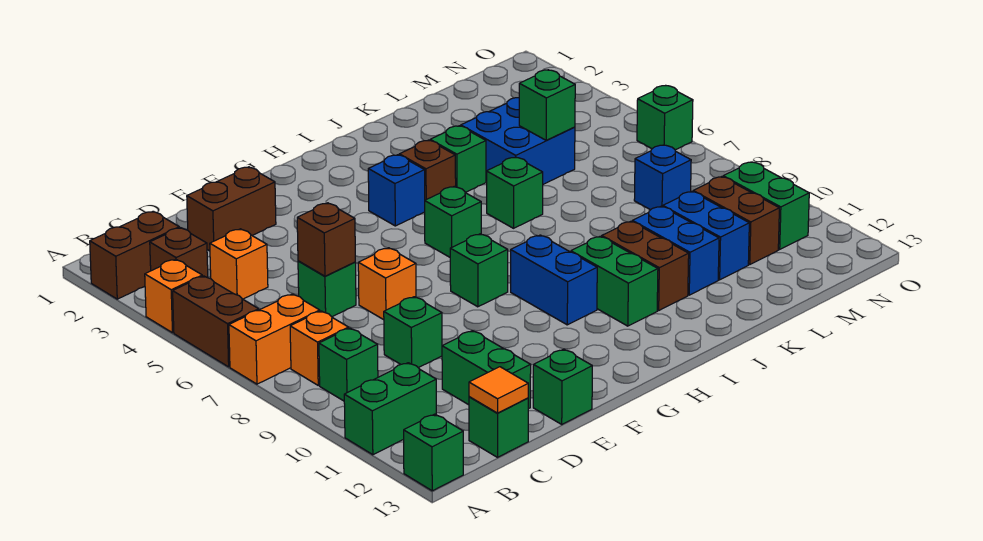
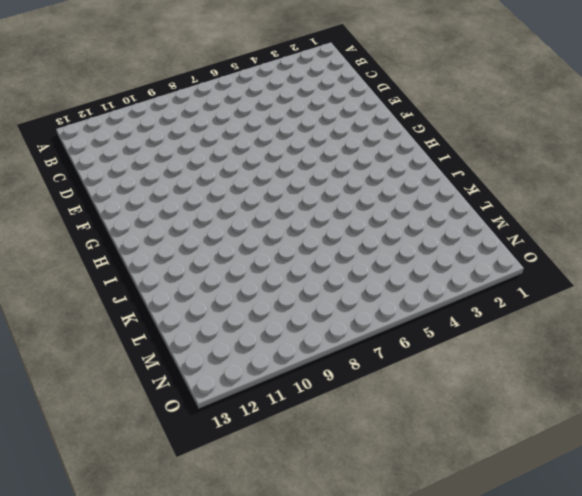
none -> brown brick A2:B2 level 1
none -> orange brick A4 level 1
none -> brown brick A5:A6 level 1
none -> orange brick A7:B7 level 1

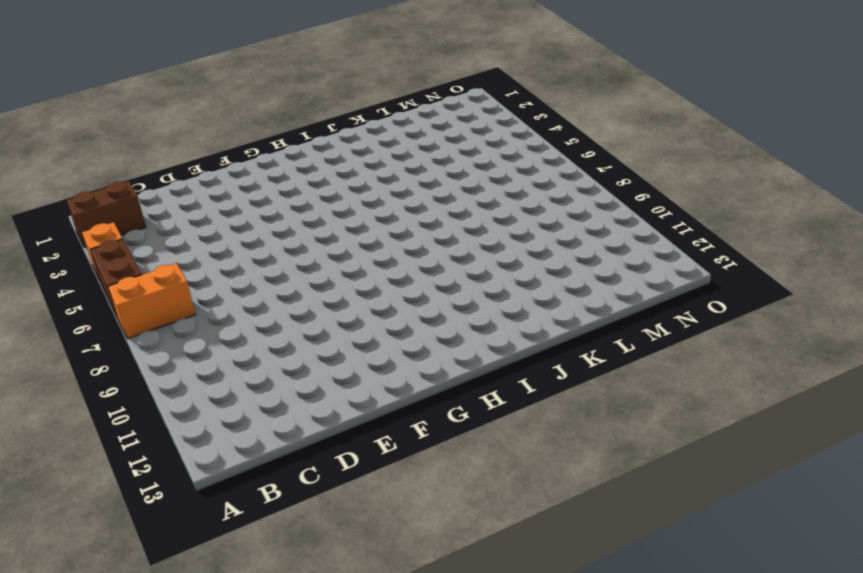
none -> green brick A11:B11 level 1
none -> green brick A13 level 1
none -> brown brick B3 level 1
none -> orange brick B8 level 1

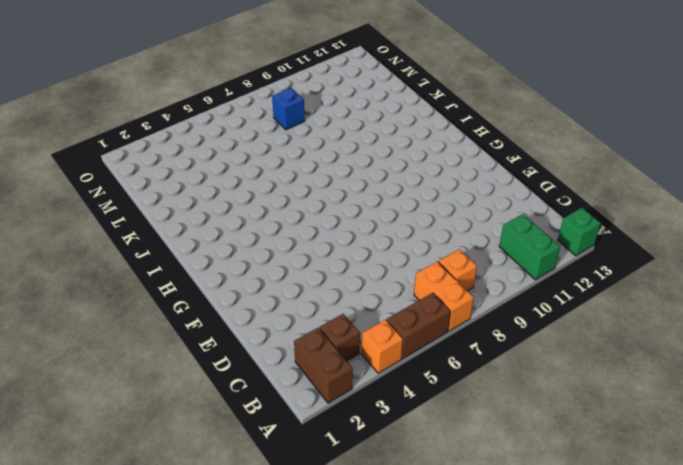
none -> green brick B9 level 1
none -> orange brick C4 level 1
none -> green brick C13 level 1
none -> brown brick D2:E2 level 1

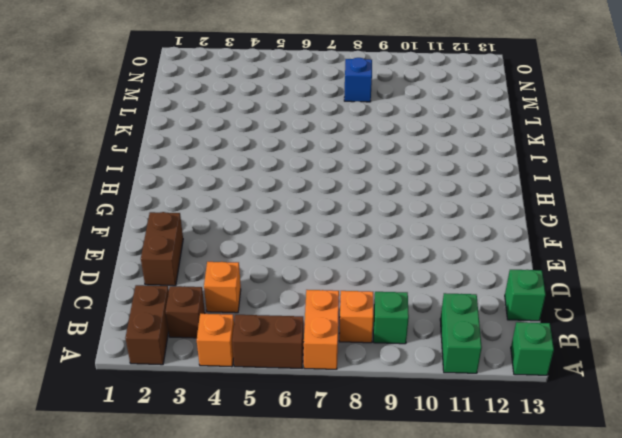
none -> green brick D6 level 1
none -> green brick D9 level 1
none -> green brick D11:D12 level 1
none -> orange brick E7 level 1

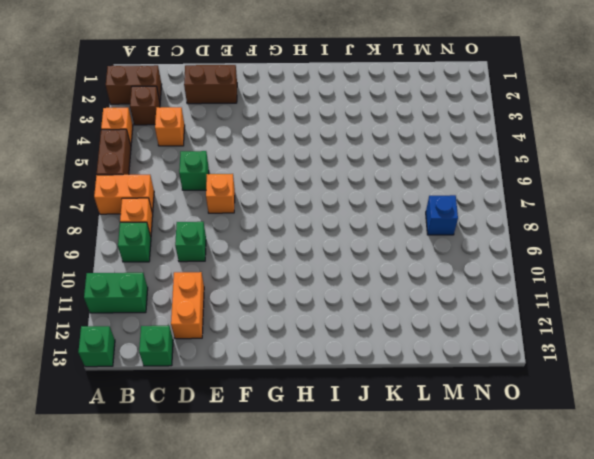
orange brick D11:D12 level 1 -> green brick D11:D12 level 1
none -> green brick E13 level 1
none -> green brick G8 level 1
none -> blue brick H4 level 1
none -> green brick H6 level 1

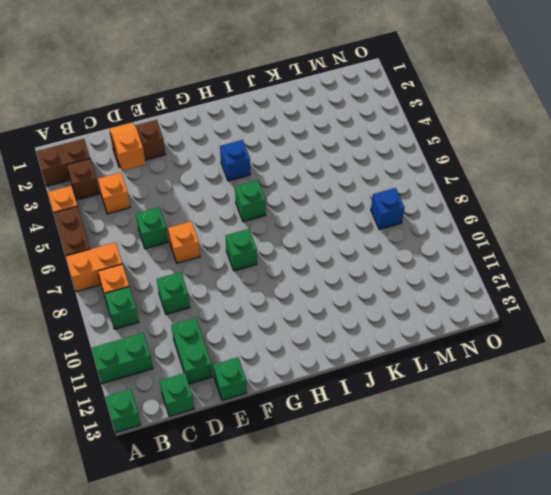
orange slope D2:D3 level 2 top 3 -> none
none -> blue brick H9:H10 level 1
none -> brown brick I4 level 1
none -> green brick I10:I11 level 1
none -> green brick J4 level 1

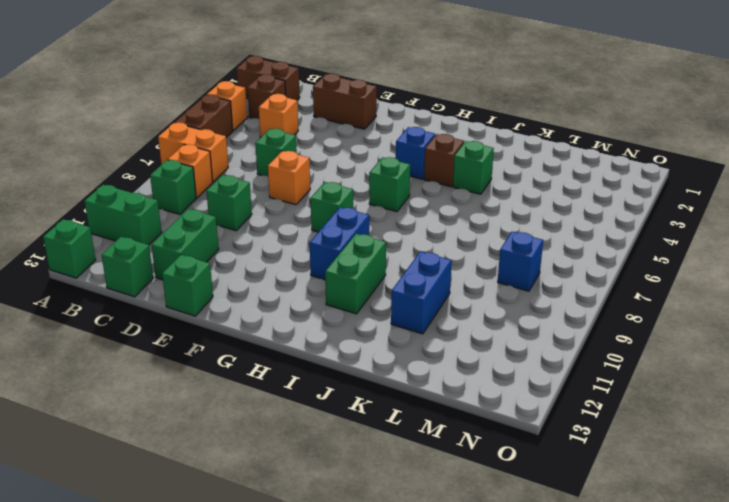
none -> green brick J6 level 1
none -> brown brick J10:J11 level 1
none -> blue brick K4:L5 level 1
none -> blue brick L10:L11 level 1

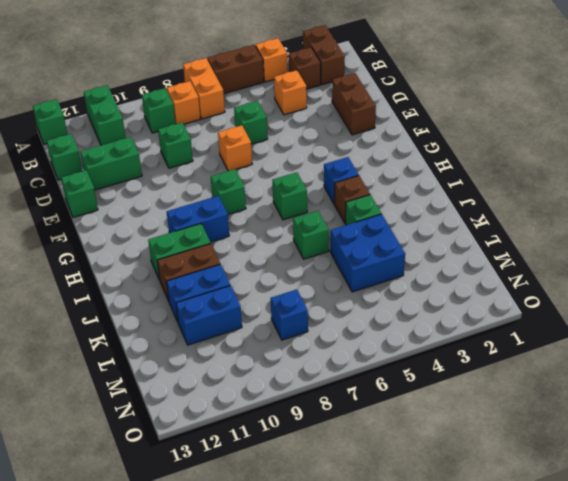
none -> brown brick M10:M11 level 1
none -> green brick N10:N11 level 1
none -> green brick O6 level 1
none -> orange tile C13 level 2

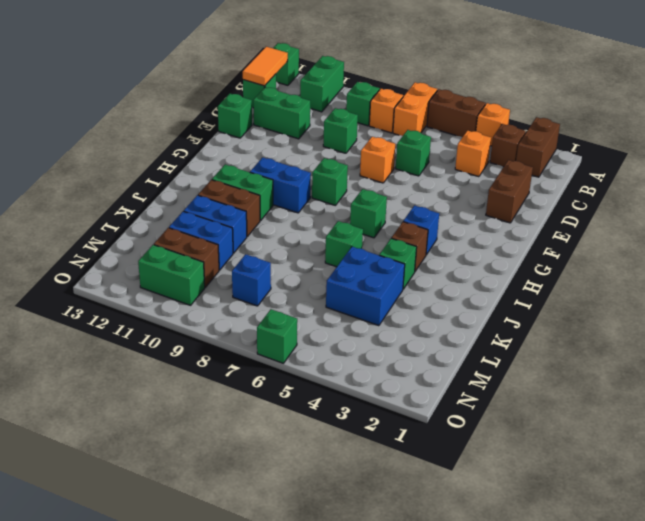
orange tile B13:C13 level 2 -> orange tile C13 level 2
none -> brown brick D6 level 2
none -> green brick L5 level 2

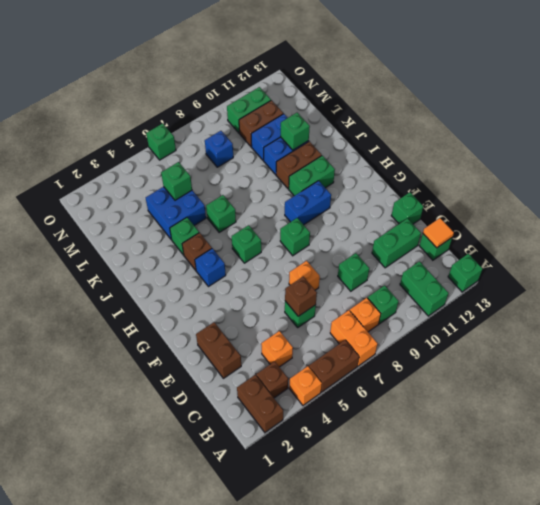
green brick K11 level 2 -> none

